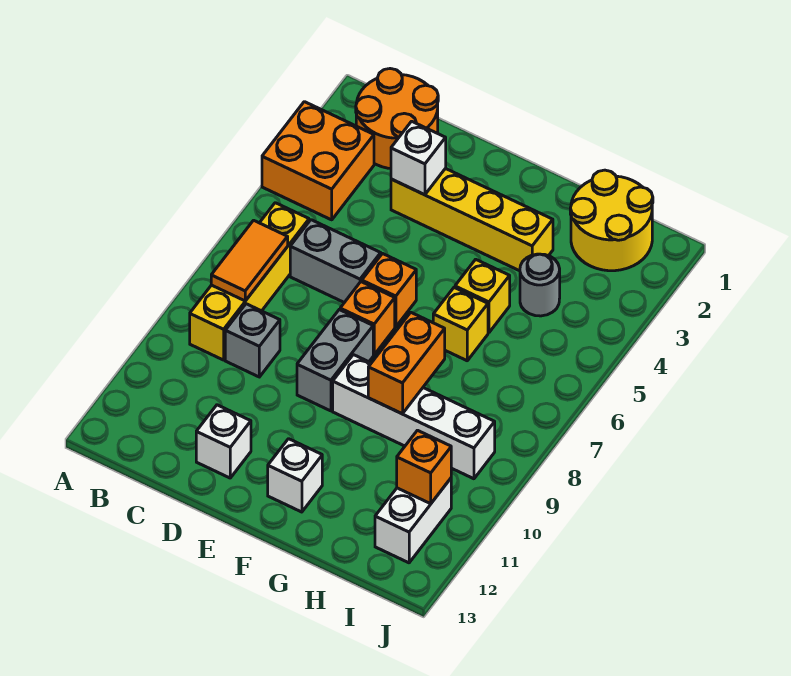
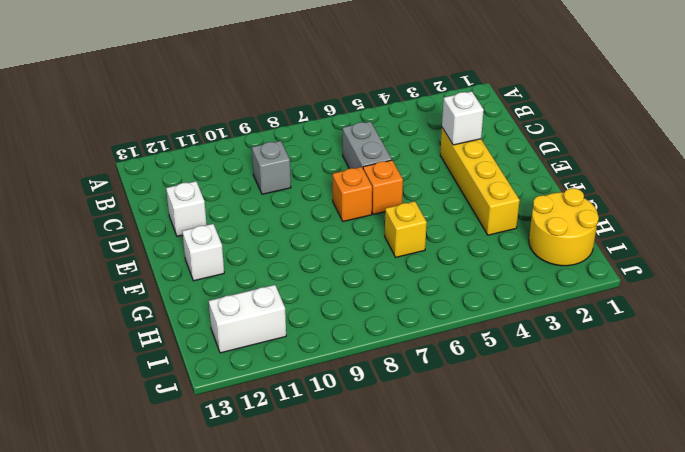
none -> orange brick A3:B4 level 1
none -> orange round brick B1:C2 level 1
none -> yellow brick B6:B9 level 1

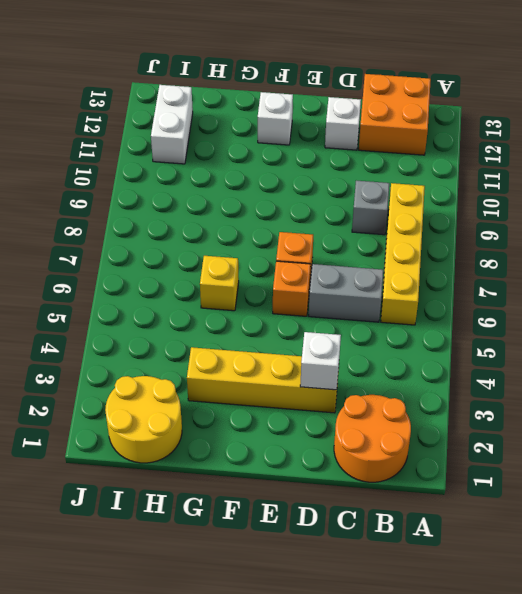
orange brick B12:C13 level 1 -> orange brick A3:B4 level 1
none -> grey brick E8:E9 level 1
none -> white brick F9:I9 level 1
none -> yellow brick G5 level 1

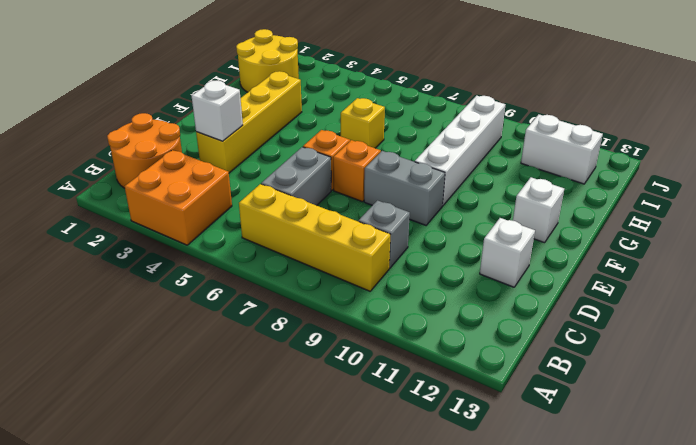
none -> yellow brick G5 level 1
none -> grey round brick H4 level 1
none -> orange tile B7:B8 level 2

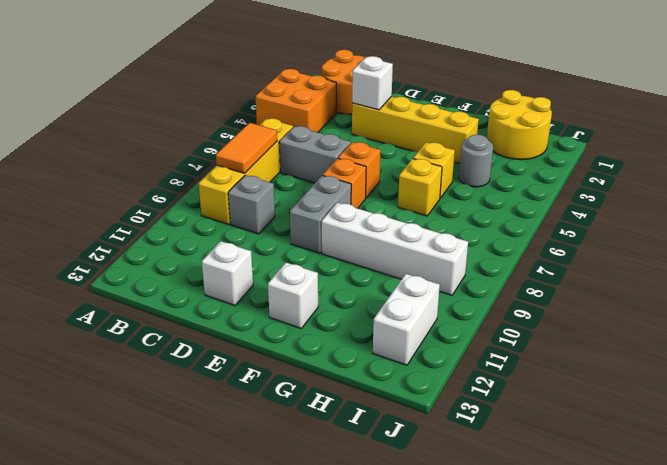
none -> orange brick G8:G9 level 2
none -> orange brick I11 level 2

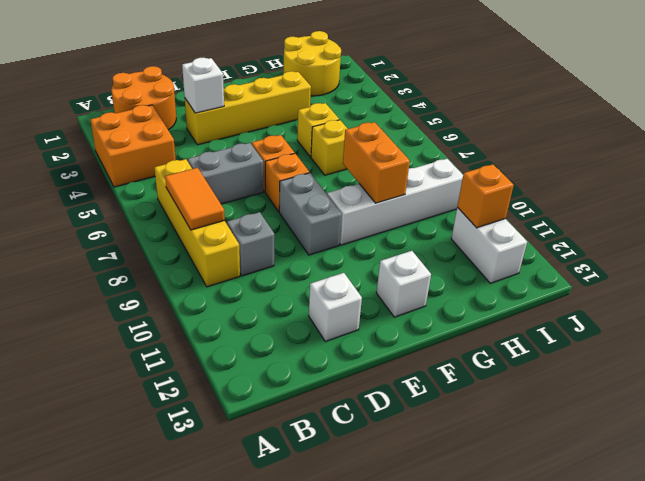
none -> grey round brick H4 level 1

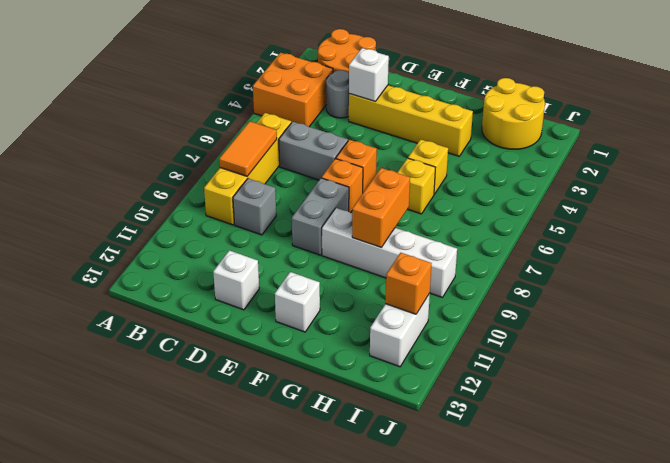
grey round brick C3 level 1 -> grey round brick H4 level 1

